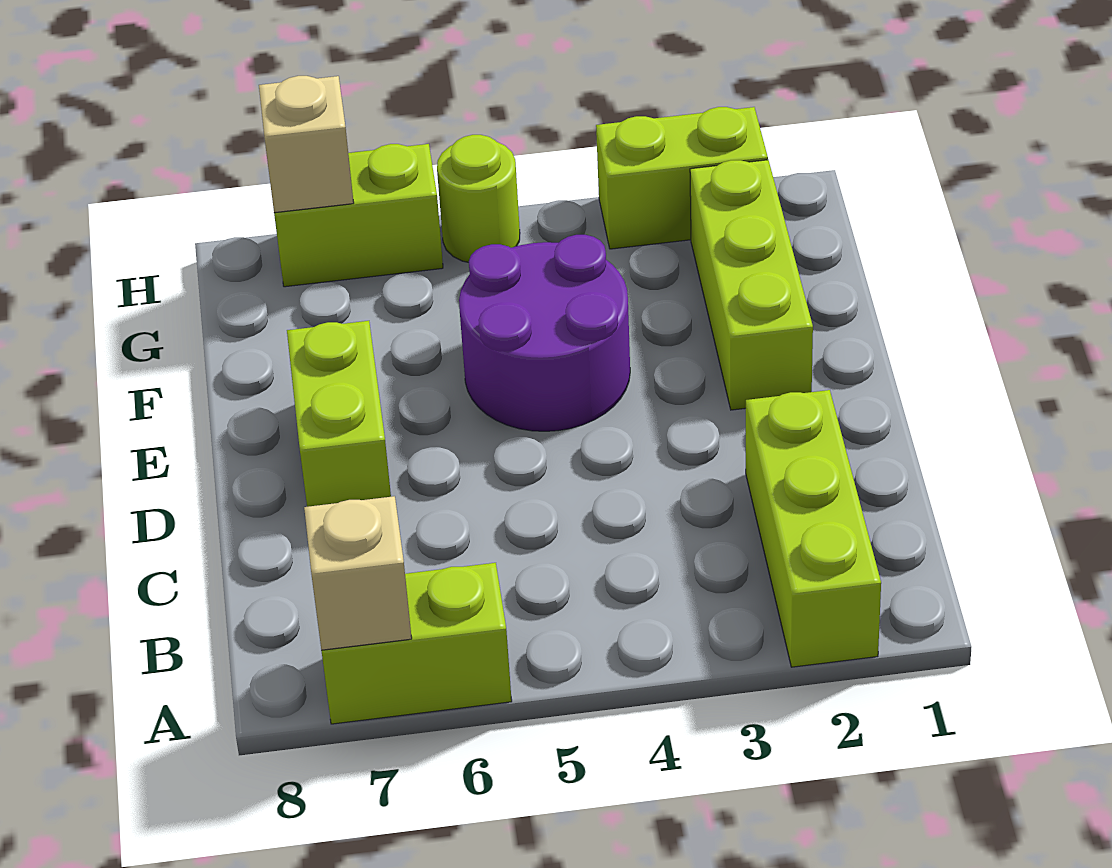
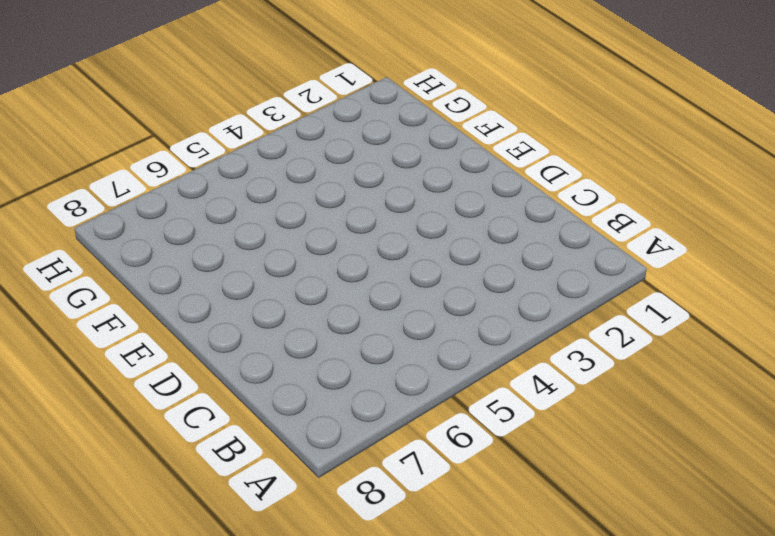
none -> lime brick A2:C2 level 1
none -> lime brick A6:A7 level 1

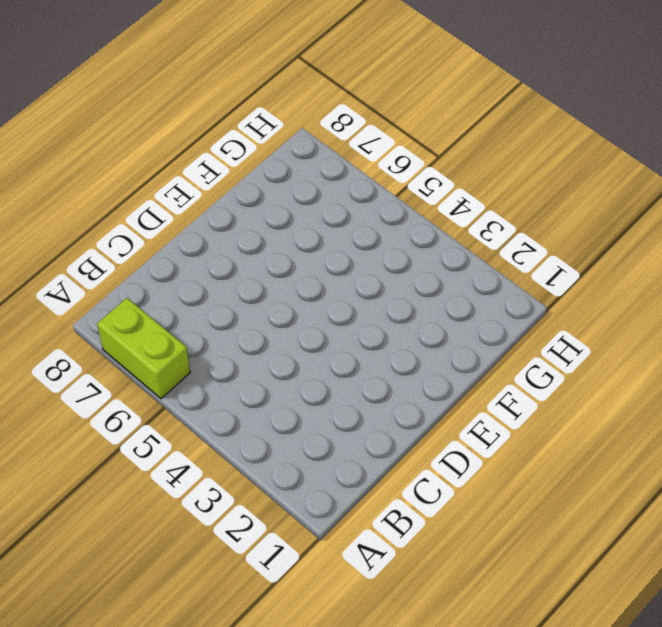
none -> lime brick A2:C2 level 1
none -> lime brick D7:E7 level 1

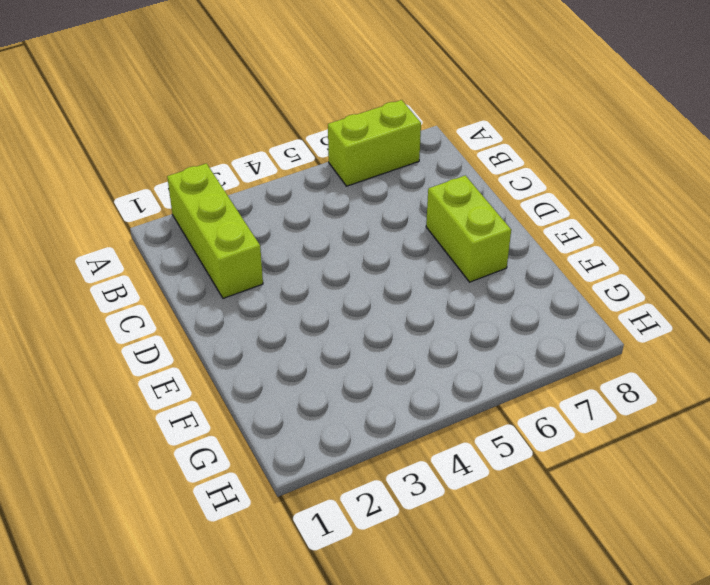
none -> lime brick E2:G2 level 1
none -> purple round brick E4:F5 level 1

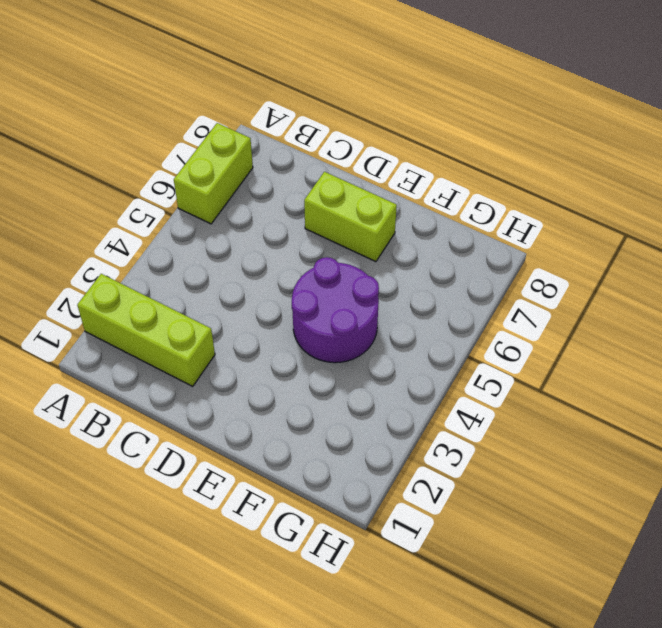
none -> lime brick E2:G2 level 1
none -> lime brick H2:H3 level 1

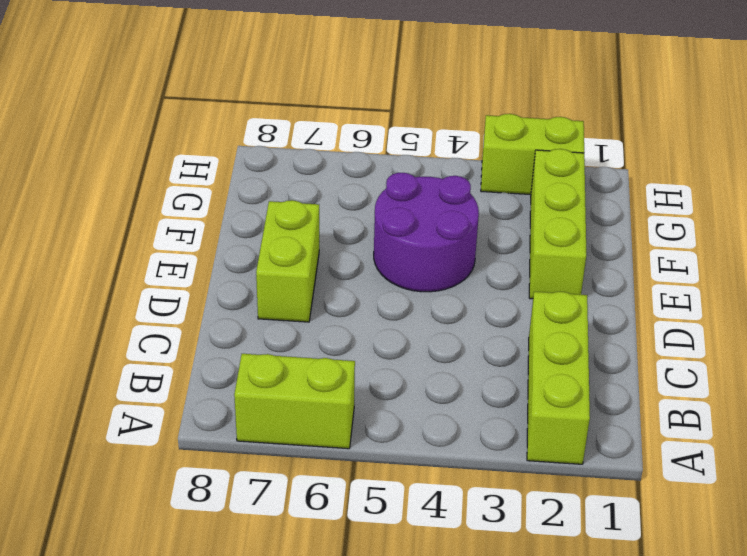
none -> lime round brick H5 level 1
none -> lime brick H6:H7 level 1

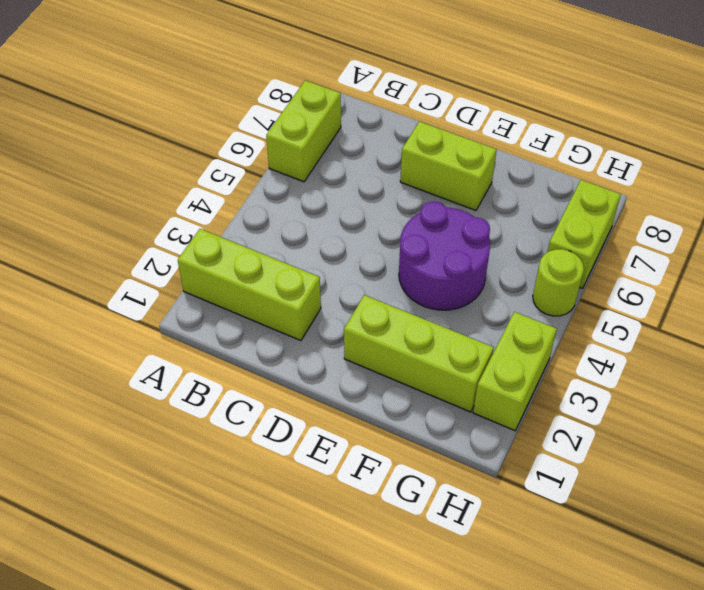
none -> tan brick A7 level 2
none -> tan brick H7 level 2

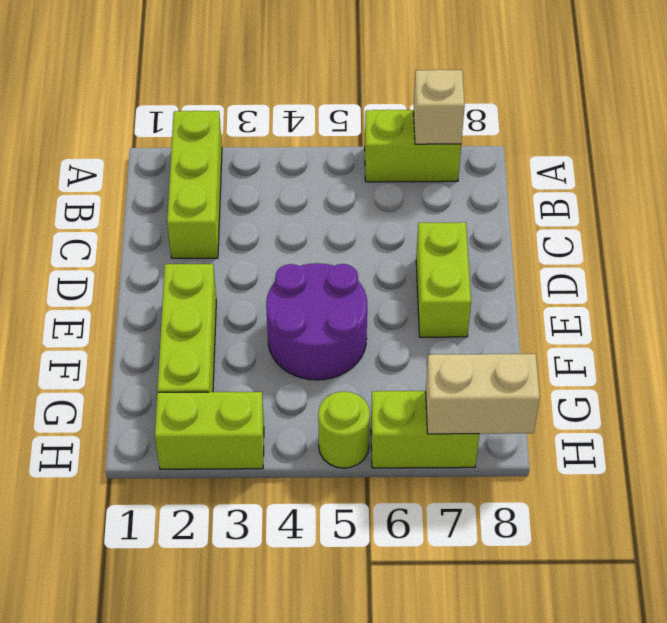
tan brick H7:H8 level 2 -> tan brick H7 level 2

